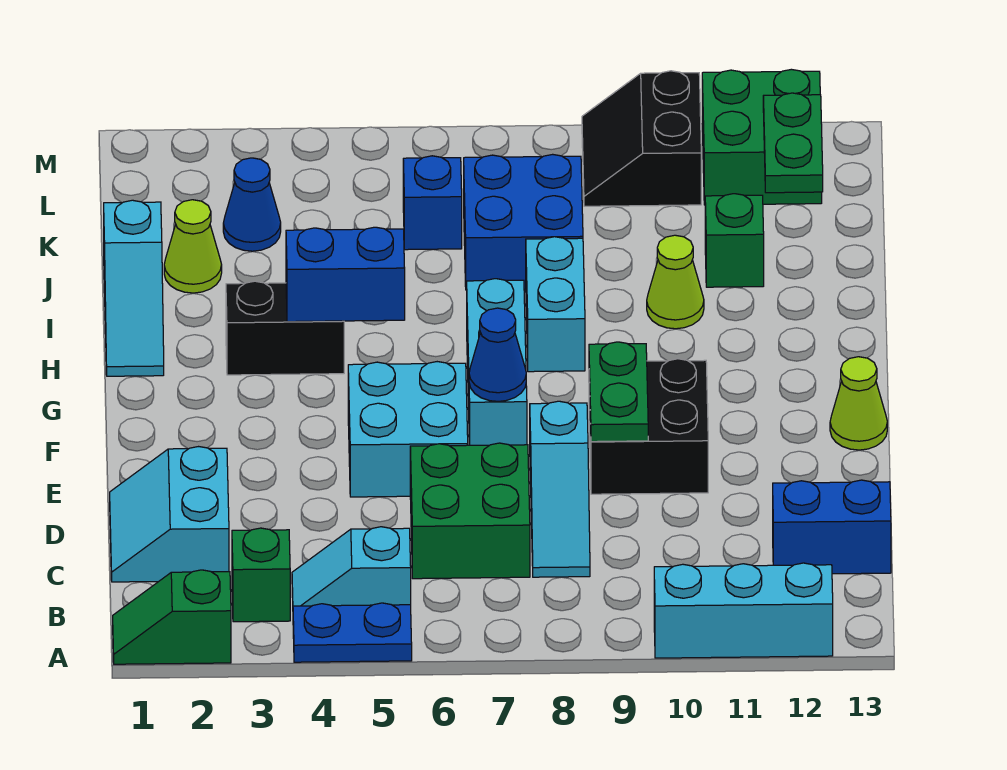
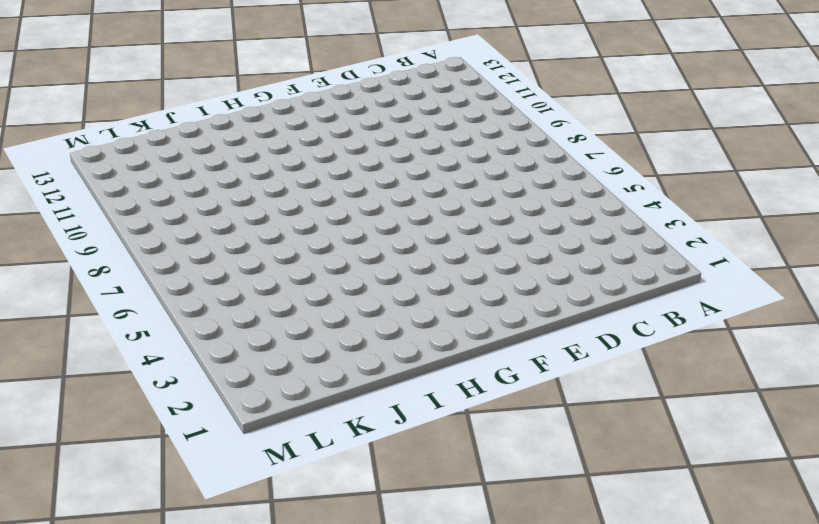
none -> green slope A1:A2 level 1 top 2
none -> blue plate A4:A5 level 1
none -> cyan brick A10:A12 level 1

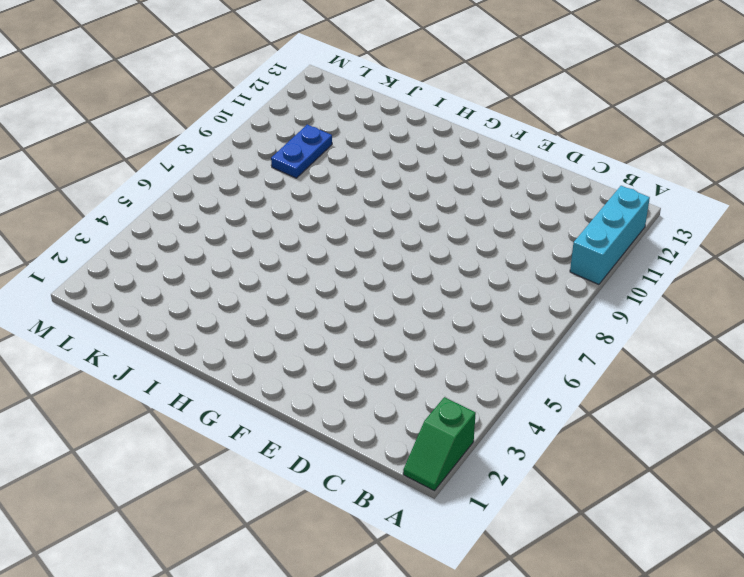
blue plate K9:K10 level 1 -> blue plate A4:A5 level 1
none -> green brick B3 level 1
none -> cyan slope B4:B5 level 1 top 5
none -> cyan slope C1:D2 level 1 top 2

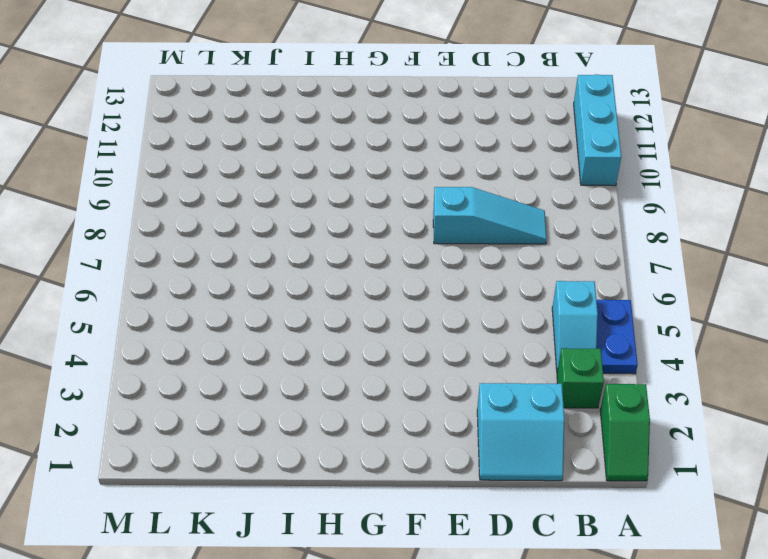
none -> green brick C6:D7 level 1
none -> blue brick C12:C13 level 1
none -> cyan brick E5:F6 level 1

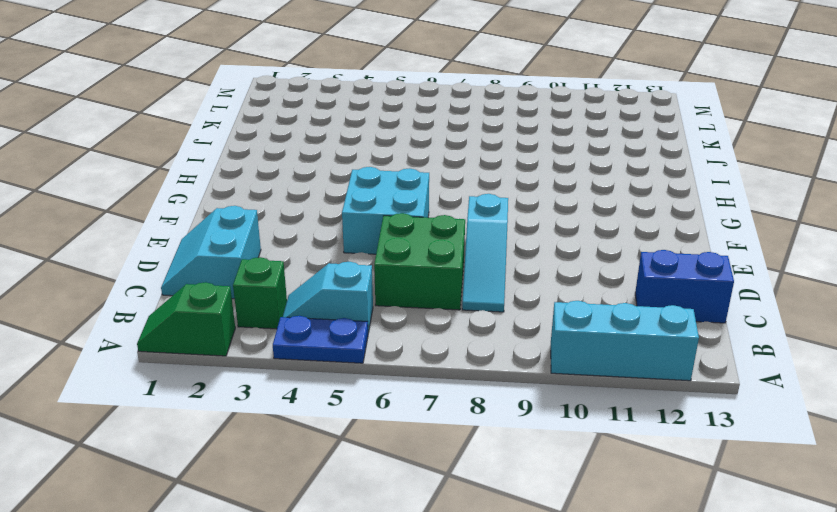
none -> black brick E9:F10 level 1
none -> cyan brick F7:H7 level 1
none -> lime cone F13 level 1

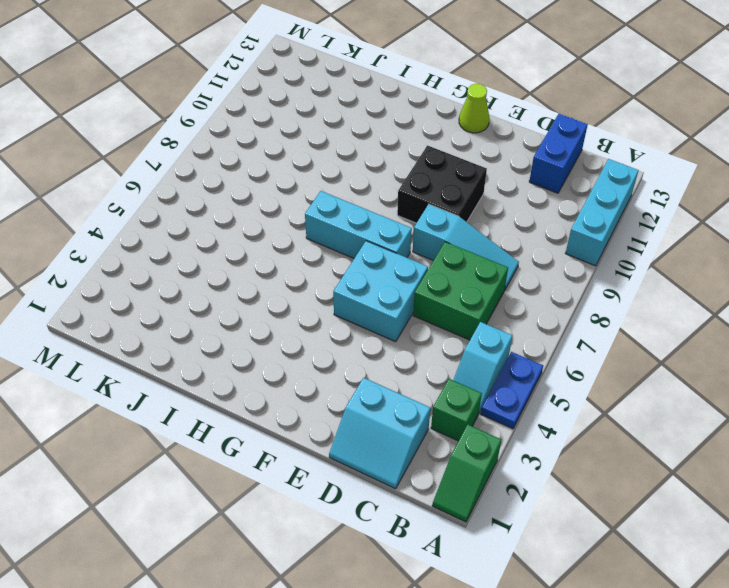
none -> cyan slope H1:J1 level 1 top J
none -> black brick H3:H4 level 1
none -> cyan brick H8:I8 level 1

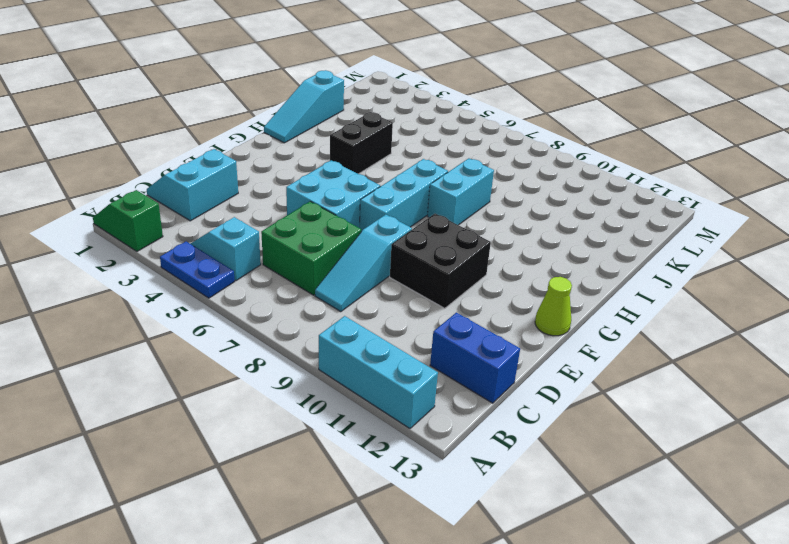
black brick H4:I4 level 1 -> black brick H3:H4 level 1
none -> green brick B3 level 1
none -> lime cone I10 level 1
none -> lime cone J2 level 1

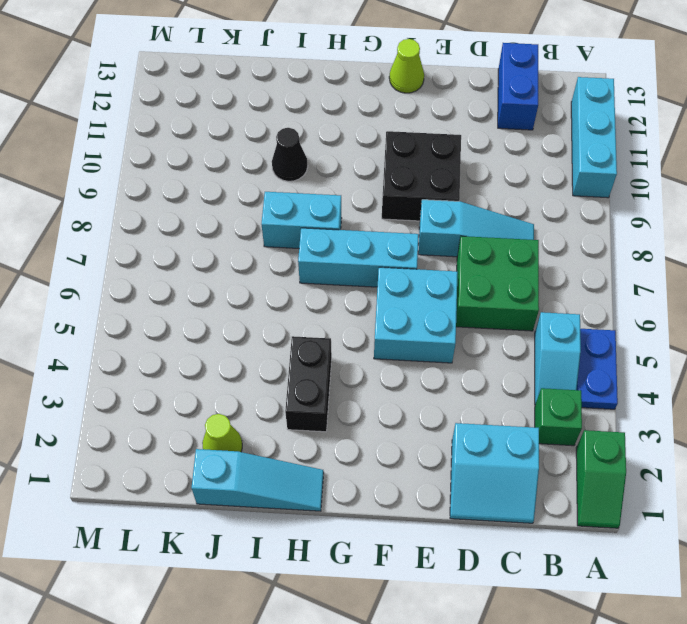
black cone I10 level 1 -> lime cone I10 level 1
none -> blue brick J7:K8 level 1
none -> green brick J11 level 1
none -> blue cone K3 level 1

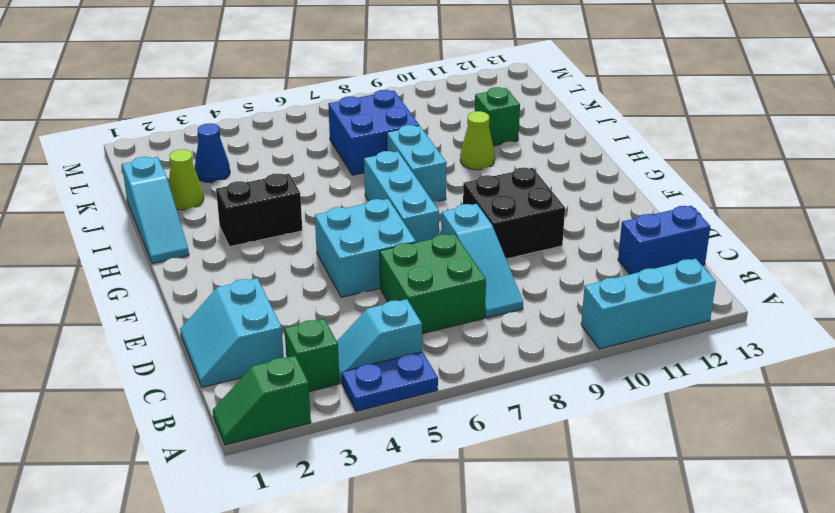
none -> lime cone F13 level 1
none -> blue brick K6 level 1
none -> black slope L9:M10 level 1 top 10

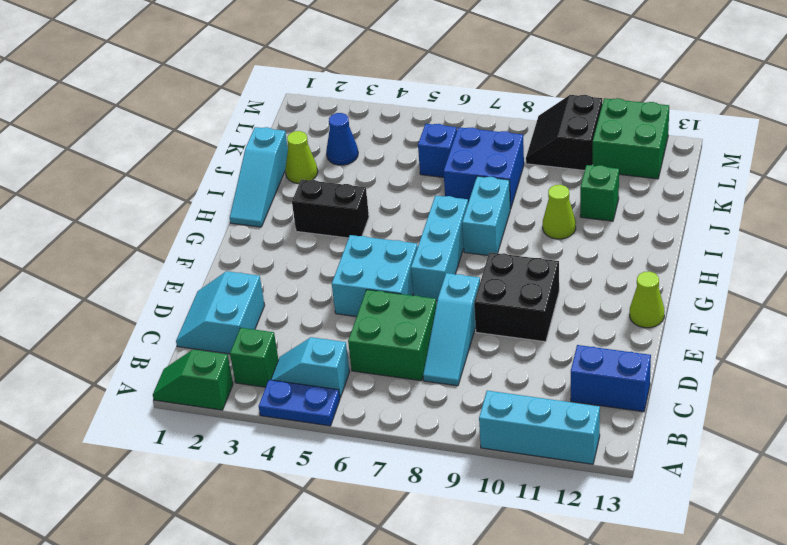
none -> green plate E9:F9 level 2
none -> blue cone F7 level 2
none -> blue brick H4:H5 level 2

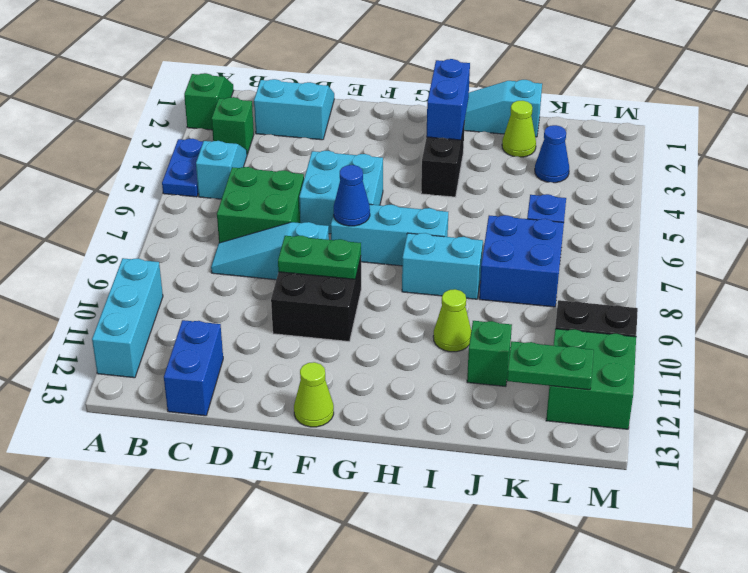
blue brick H2:H3 level 2 -> blue brick H4:H5 level 2

